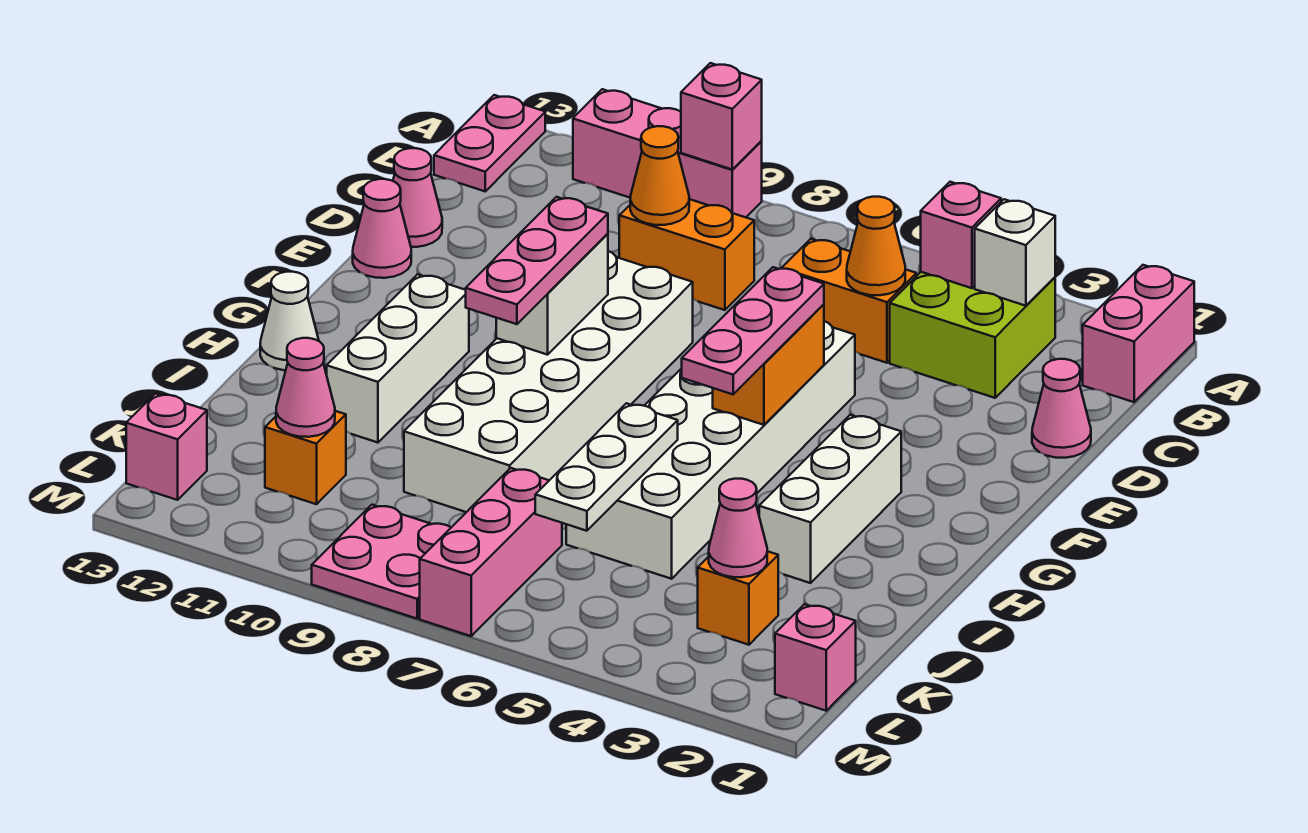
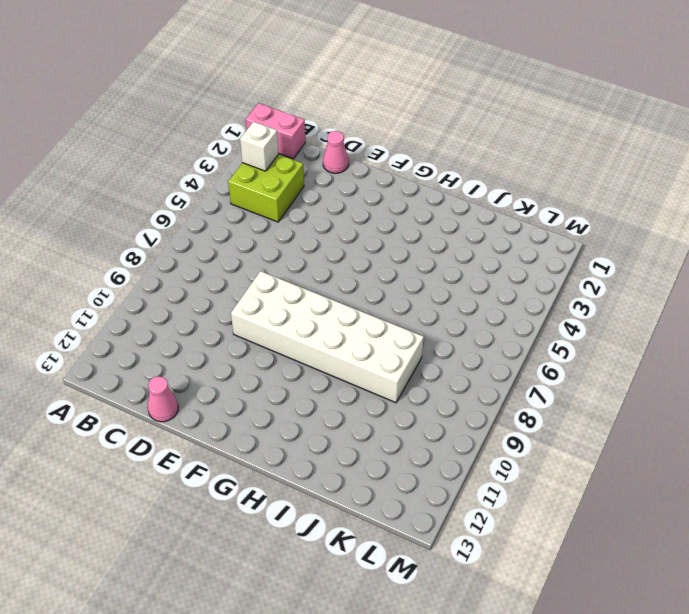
none -> pink brick A9:A11 level 1
none -> pink plate A13:B13 level 1
none -> orange brick C5:C6 level 1
none -> orange brick C8:C9 level 1

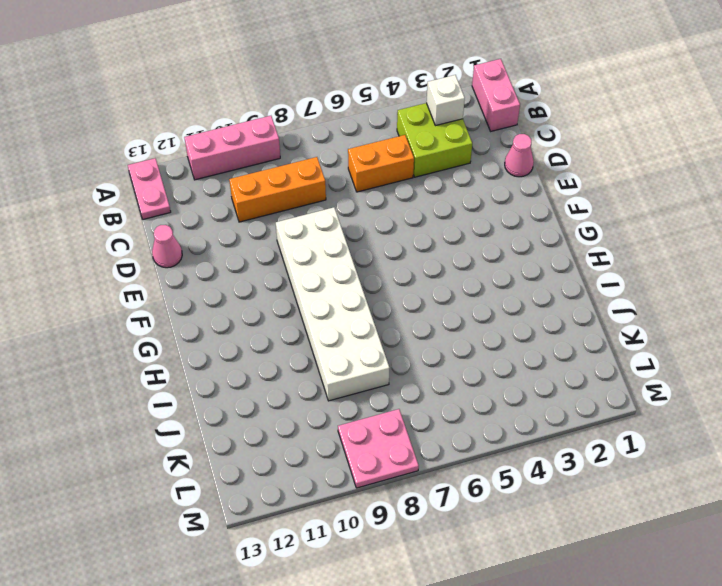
orange brick C8:C10 level 1 -> orange brick C8:C9 level 1
none -> white brick E5:J6 level 1
none -> pink cone E13 level 1
none -> white brick G3:I3 level 1
none -> white brick G11:I11 level 1

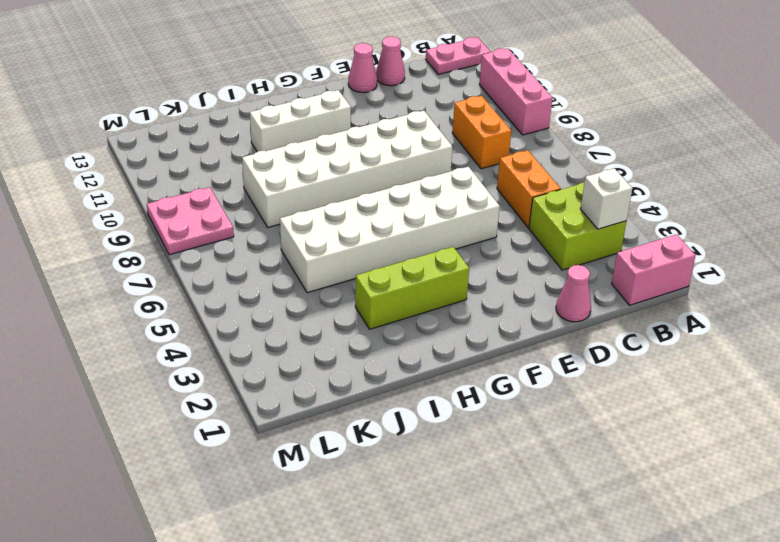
lime brick G3:I3 level 1 -> white brick G3:I3 level 1
none -> white cone H13 level 1
none -> orange brick K3 level 1
none -> pink brick K7:M7 level 1
none -> orange brick K11 level 1

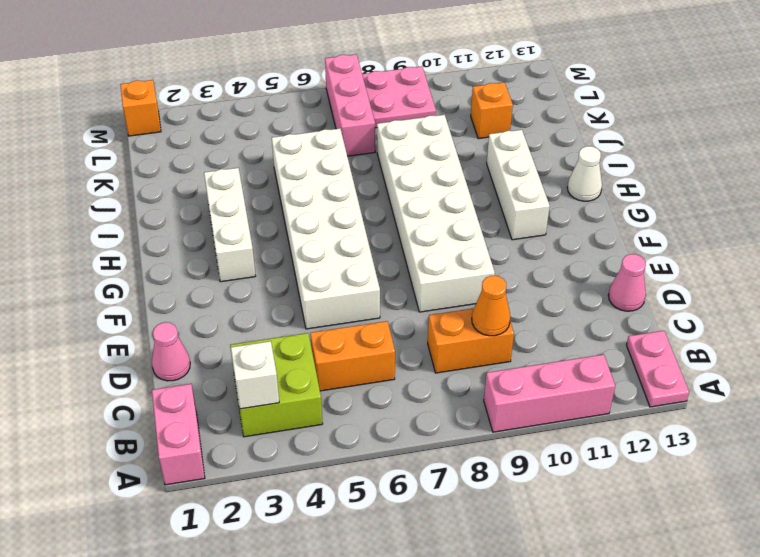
orange brick M1 level 1 -> orange brick K3 level 1
none -> pink cone E13 level 1
none -> pink brick L1 level 1
none -> pink brick L13 level 1
none -> pink brick A9 level 2

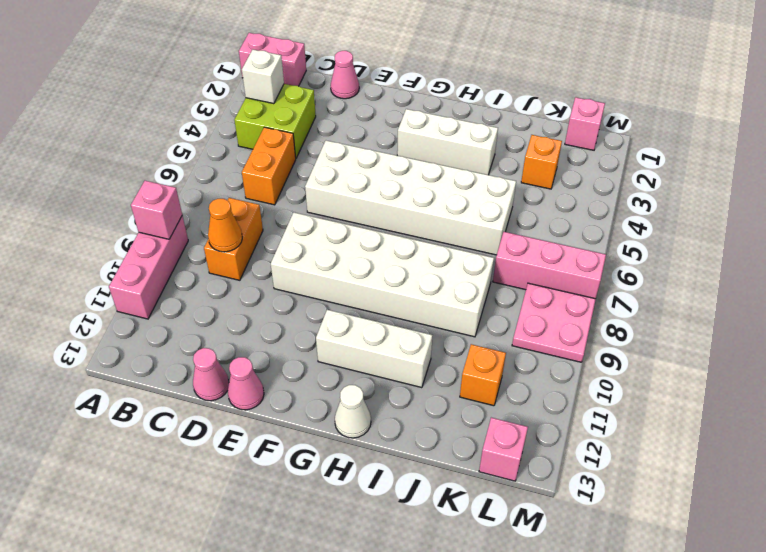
none -> pink plate A13:B13 level 1
none -> pink brick B4 level 2
none -> orange cone C5 level 2
none -> orange brick F5:G5 level 2

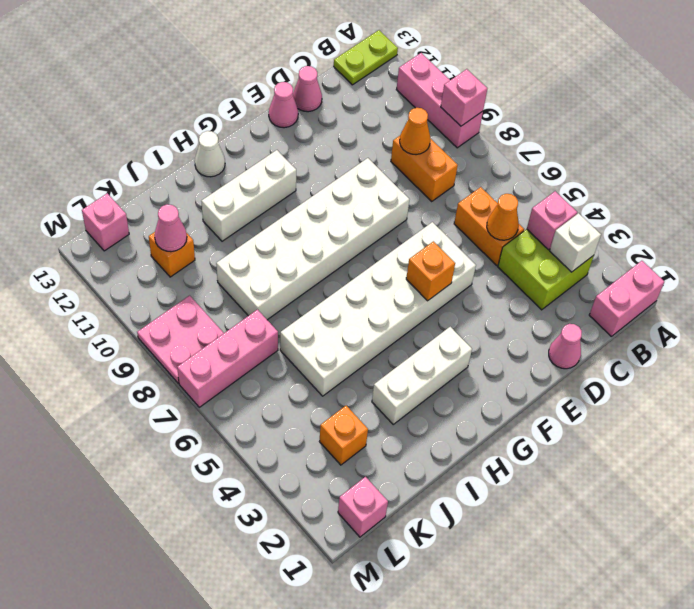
lime plate A13:B13 level 1 -> pink plate A13:B13 level 1
orange brick F5 level 2 -> orange brick F5:G5 level 2
none -> white brick F9:G9 level 2
none -> white plate I6:K6 level 2
none -> pink cone K3 level 2
none -> pink plate F5:H5 level 3

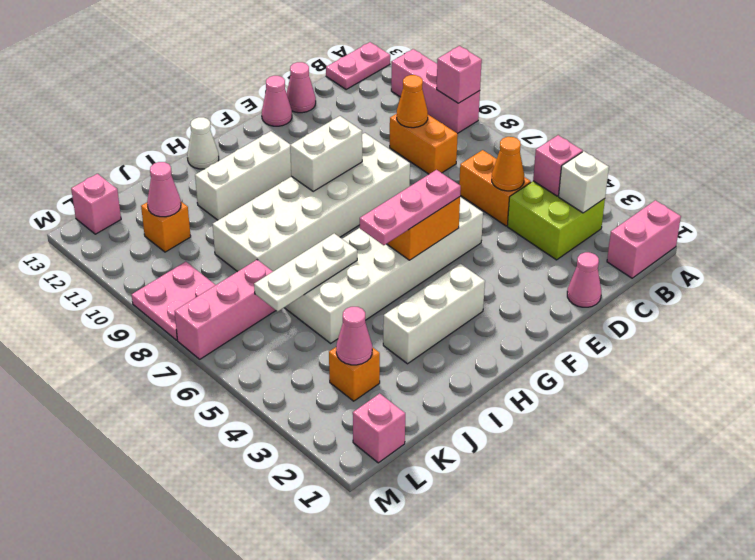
none -> pink plate F9:H9 level 3

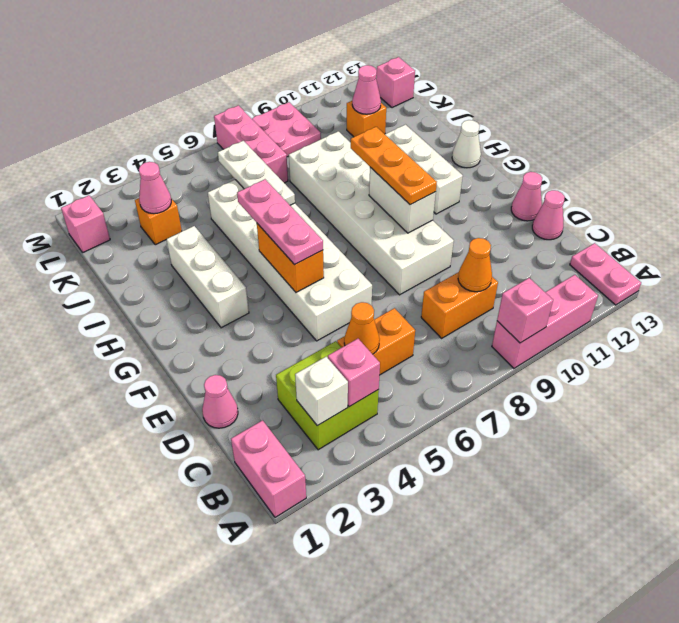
orange plate F9:H9 level 3 -> pink plate F9:H9 level 3

